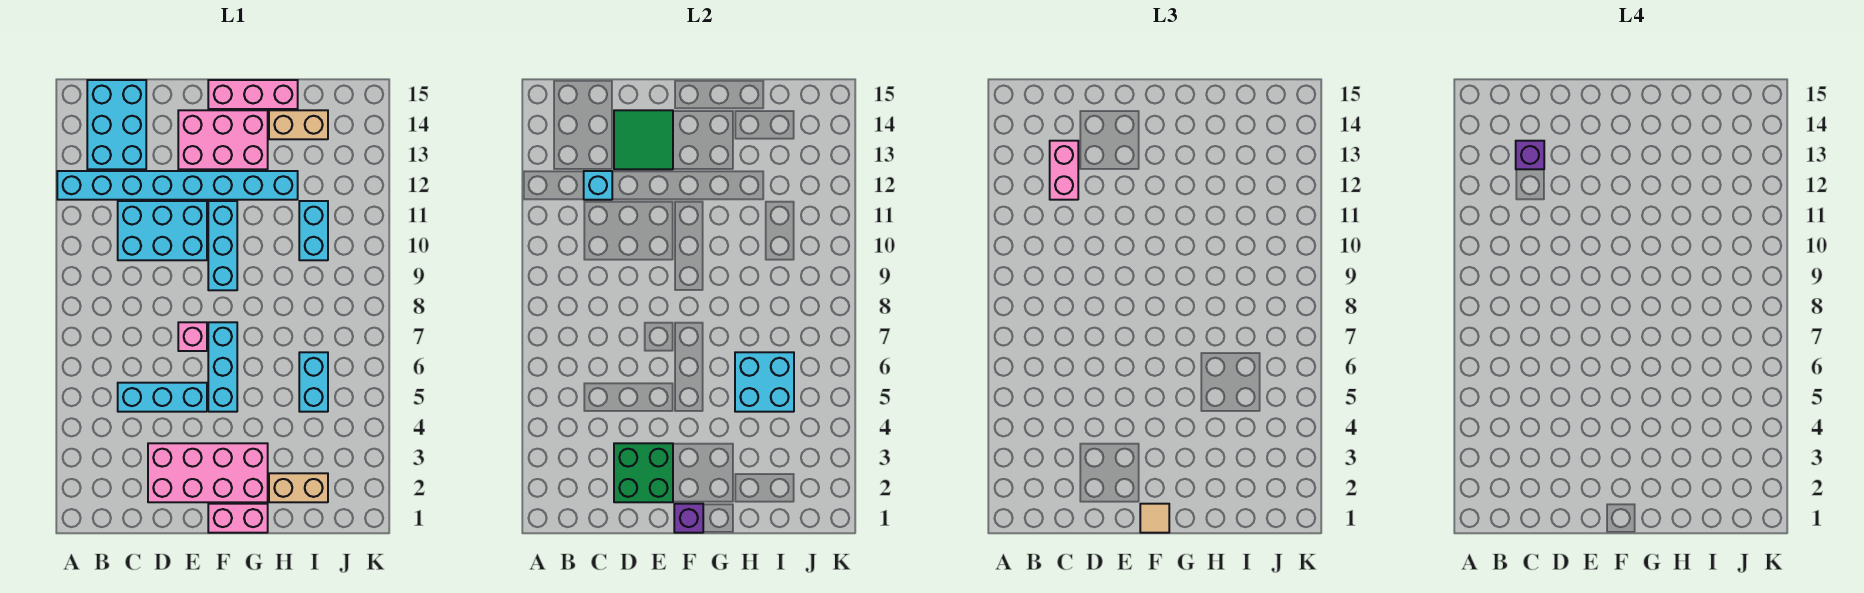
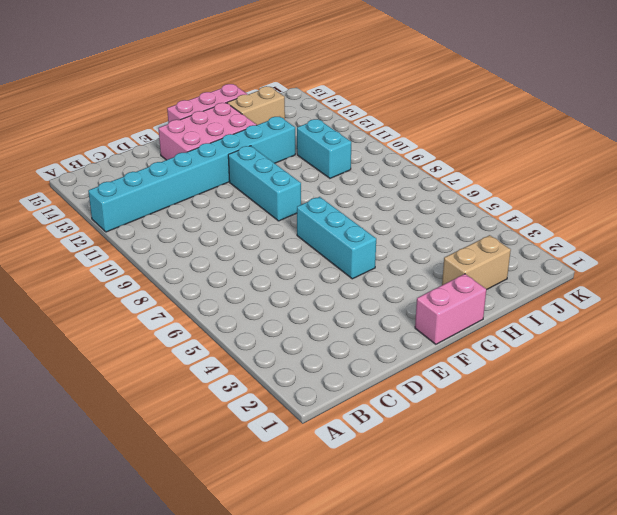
none -> cyan brick B13:C15 level 1
none -> cyan brick C5:E5 level 1
none -> cyan brick C10:E11 level 1

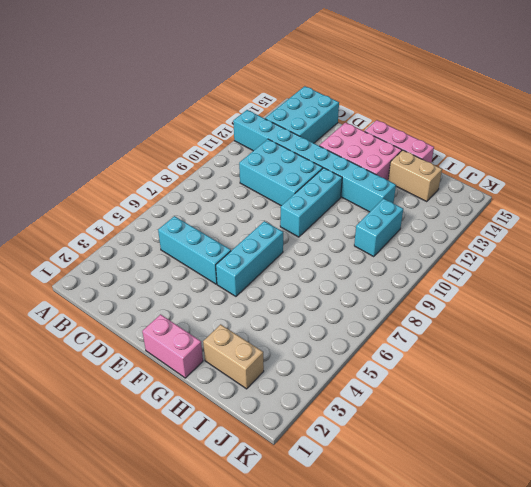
none -> pink brick D2:G3 level 1
none -> pink brick E7 level 1
none -> cyan brick I5:I6 level 1

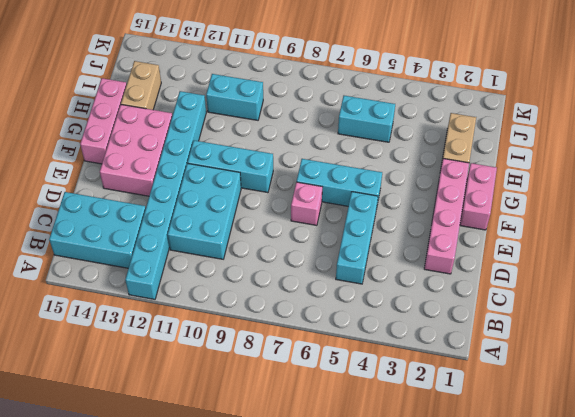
pink brick D2:G2 level 1 -> pink brick D2:G3 level 1
none -> cyan brick C12 level 2
none -> green brick D2:E3 level 2
none -> green tile D13:E14 level 2

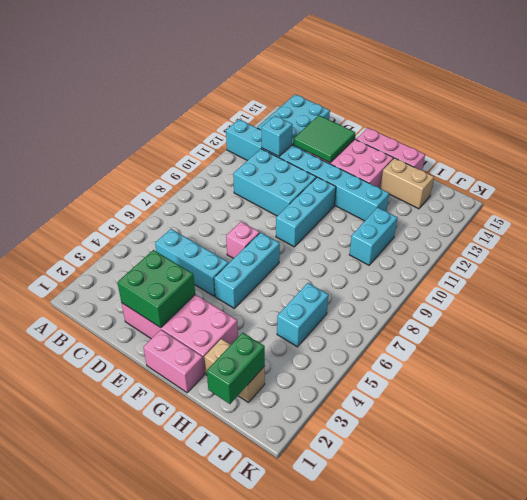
green brick I1:I2 level 2 -> none
none -> purple brick F1 level 2
none -> cyan brick H5:I6 level 2
none -> pink brick C12:C13 level 3

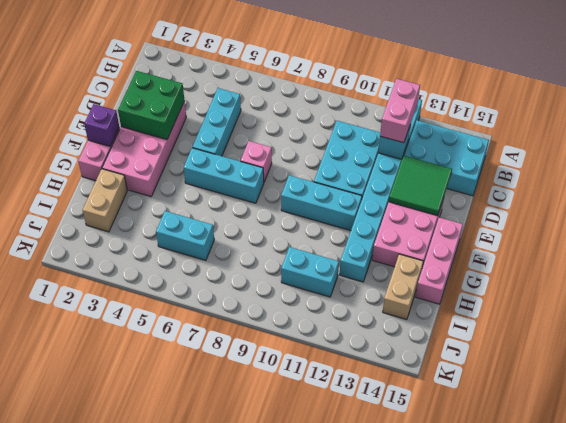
pink brick B12:C12 level 3 -> pink brick C12:C13 level 3
none -> cyan brick H5:I6 level 2
none -> tan tile F1 level 3
none -> purple brick C13 level 4

